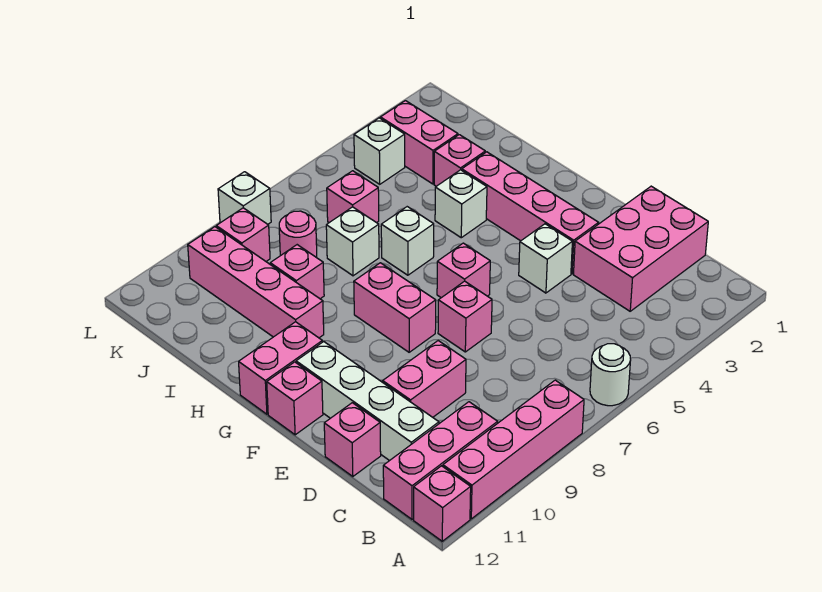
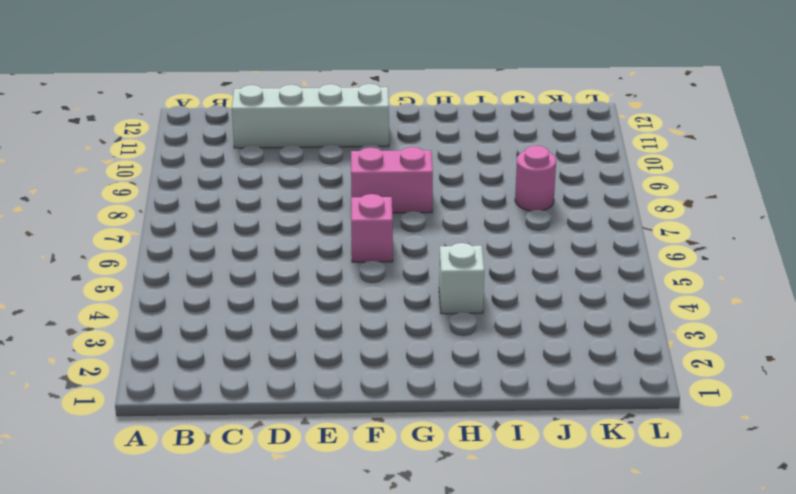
none -> white round brick A6 level 1
none -> pink brick A8:A11 level 1
none -> pink brick A12 level 1

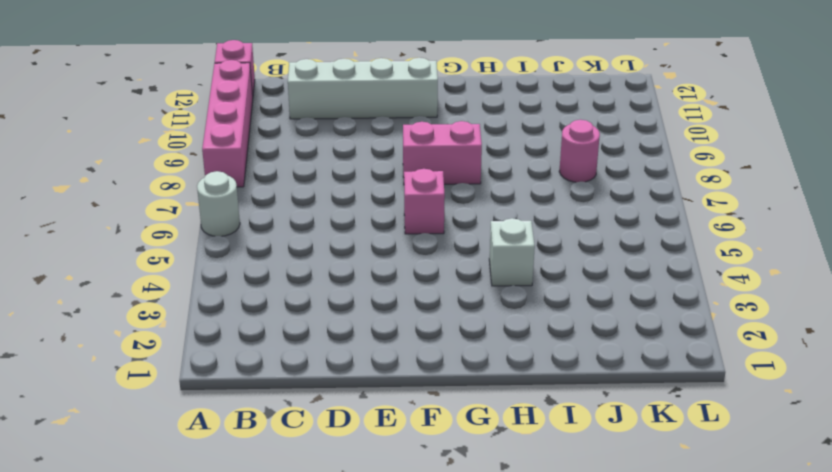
none -> pink brick B10:B12 level 1
none -> pink brick C1:D3 level 1
none -> pink brick D9:D10 level 1

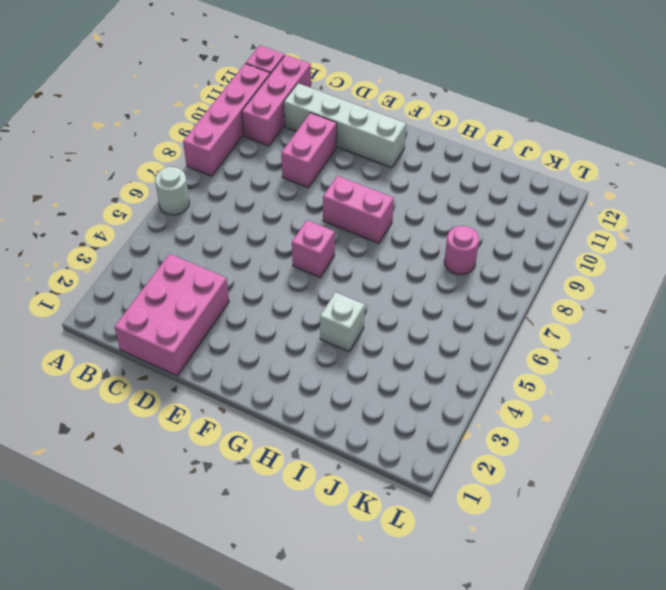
none -> pink brick D12 level 1
none -> pink brick E3:H3 level 1
none -> white brick E4 level 1

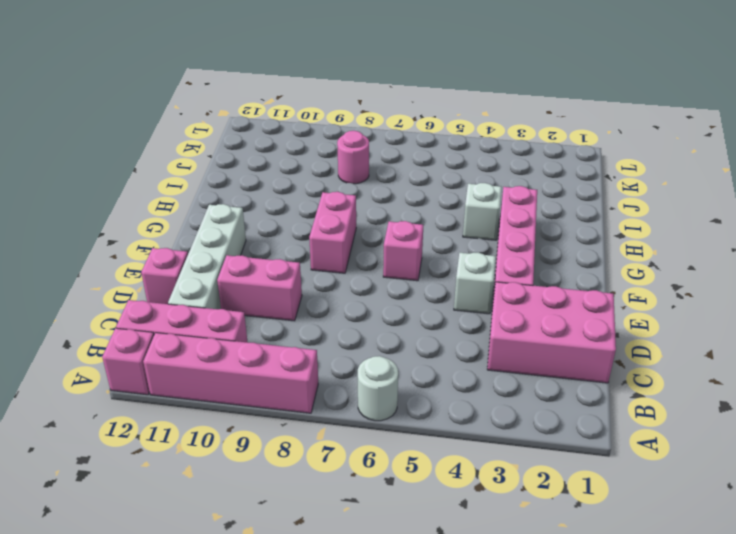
none -> pink brick E7 level 1
none -> pink brick F12 level 1
none -> pink brick G11:G12 level 1

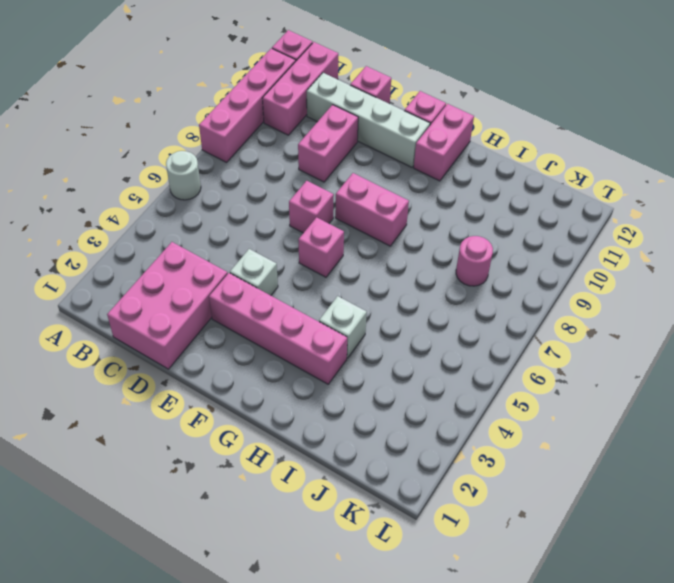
none -> white brick H6 level 1
none -> pink brick H10:K10 level 1
none -> pink brick I3 level 1

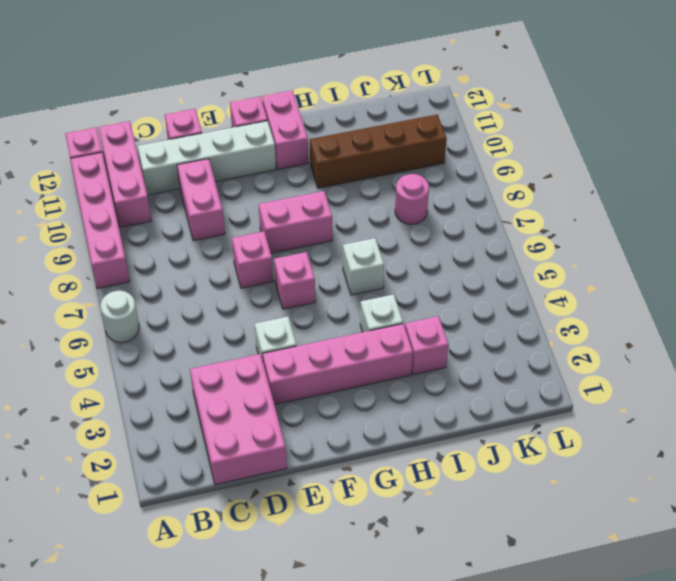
brown brick H10:K10 level 1 -> pink brick H10:K10 level 1
none -> white brick I7 level 1
none -> pink brick I9 level 1
none -> pink brick J3:K3 level 1

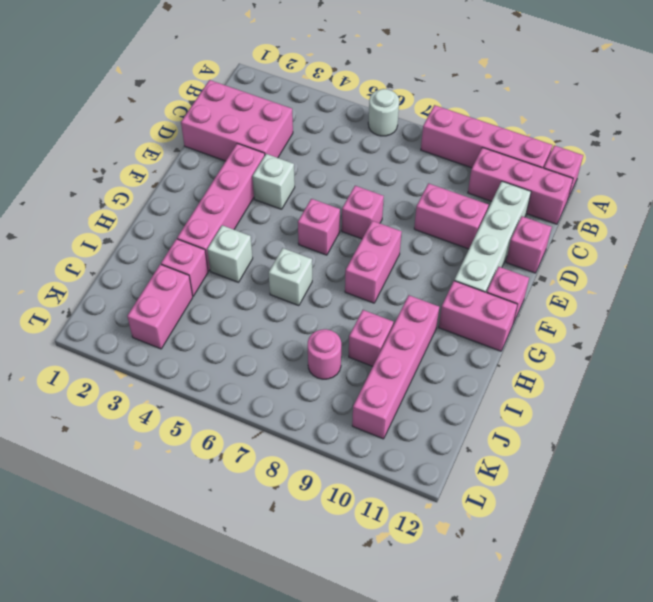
none -> white brick I7 level 1
none -> pink brick J6 level 1
none -> white brick K4 level 1

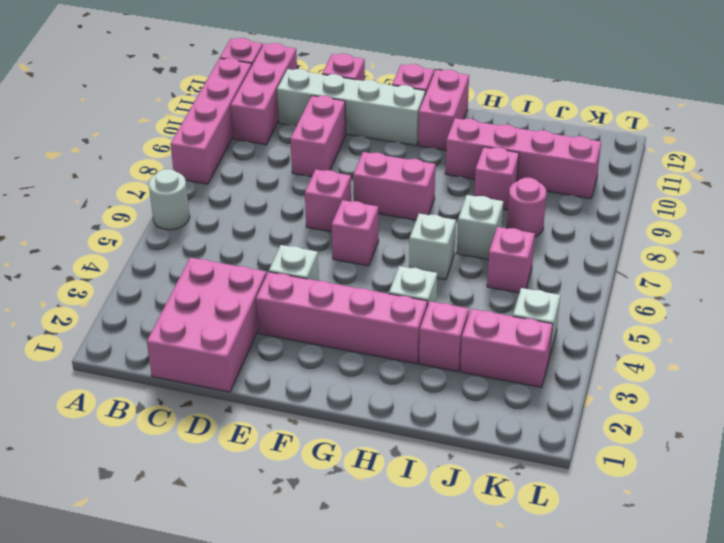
none -> pink brick K9 level 1
none -> white brick L8 level 1

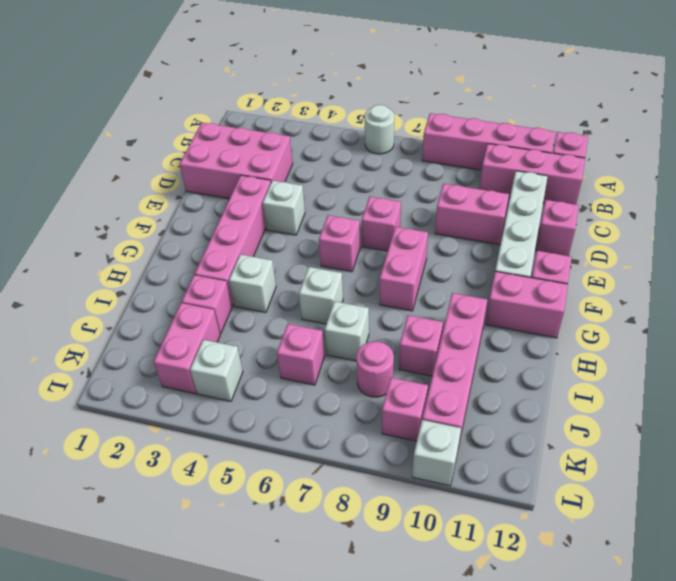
white brick L10 level 1 -> white brick L8 level 1

